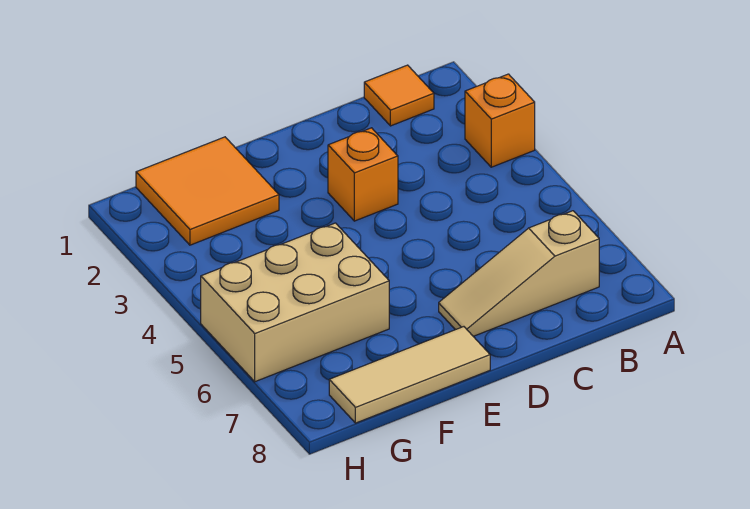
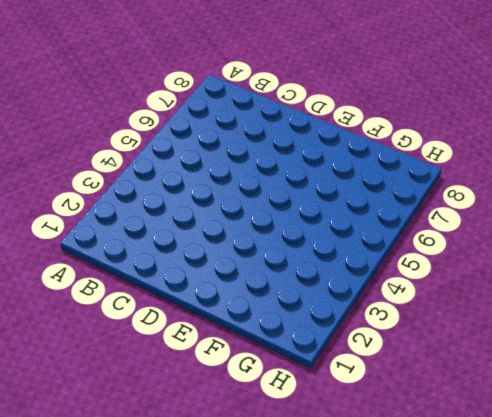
none -> orange brick A3 level 1
none -> orange tile B1 level 1

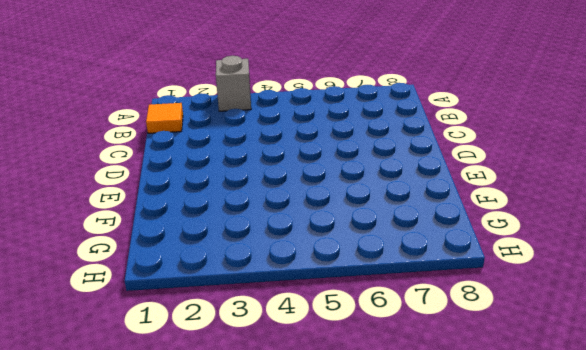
grey brick A3 level 1 -> orange brick A3 level 1
none -> tan slope B7:D7 level 1 top B
none -> orange brick D3 level 1

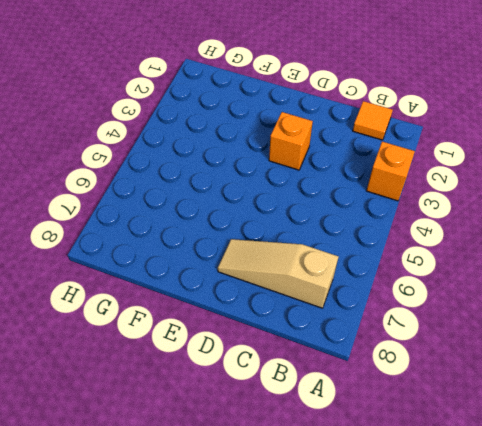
none -> tan tile E8:G8 level 1
none -> orange tile F1:G2 level 1

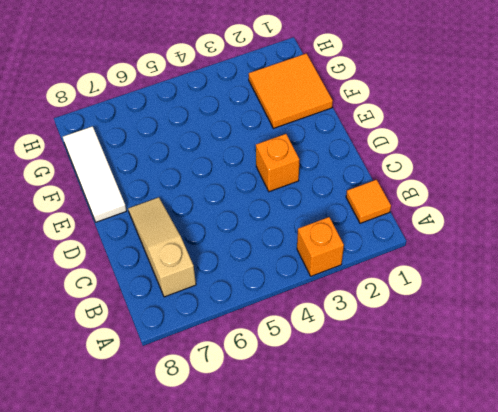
white tile E8:G8 level 1 -> tan tile E8:G8 level 1
none -> tan brick F5:H6 level 1

